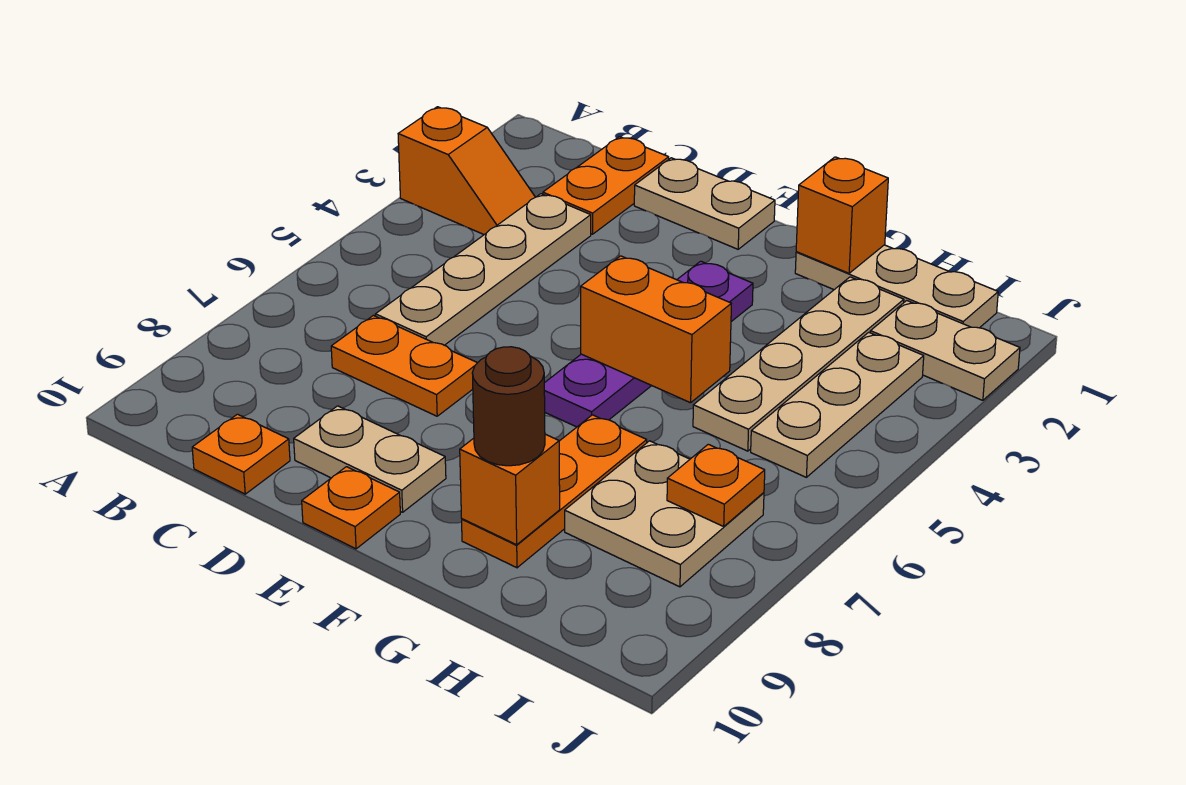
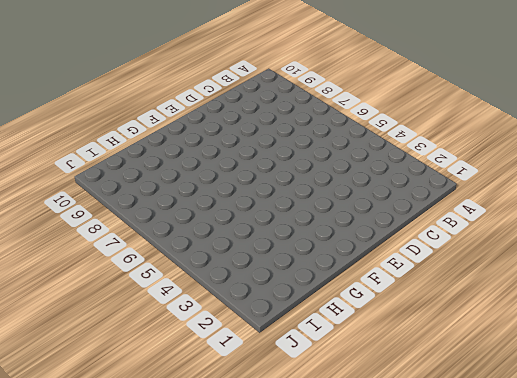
none -> orange slope A3:B3 level 1 top A
none -> orange plate C1:C2 level 1
none -> tan plate C3:C6 level 1

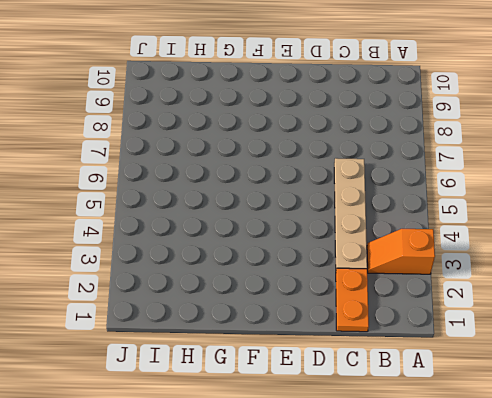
none -> orange plate C7:D7 level 1
none -> orange plate C10 level 1
none -> tan plate D1:E1 level 1

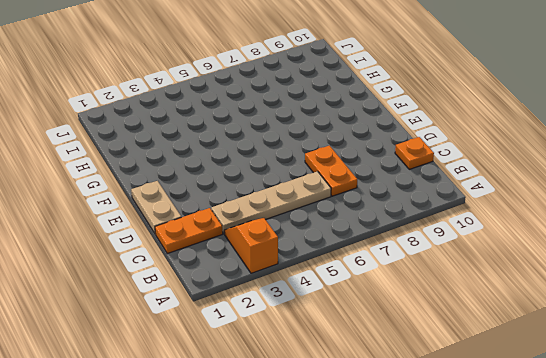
none -> tan plate D9:E9 level 1
none -> orange plate E10 level 1
none -> purple plate F3:F6 level 1

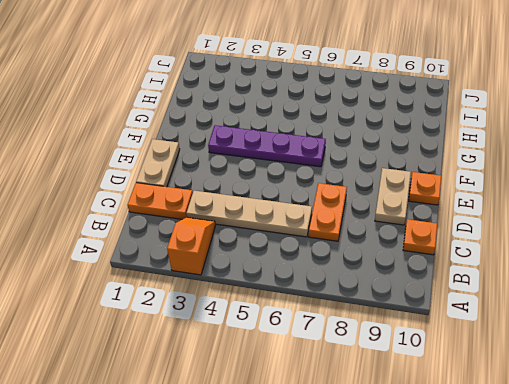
none -> tan plate G1:I1 level 1
none -> orange plate G7:G9 level 1
none -> tan plate H2:H5 level 1

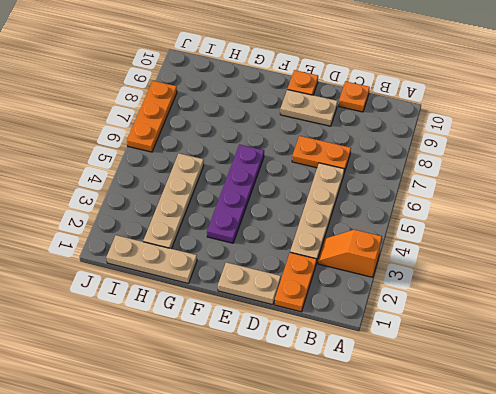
orange plate J6:J8 level 1 -> orange plate G7:G9 level 1
none -> tan plate H7:I8 level 1
none -> tan plate I2:J2 level 1
none -> tan plate I3:I5 level 1

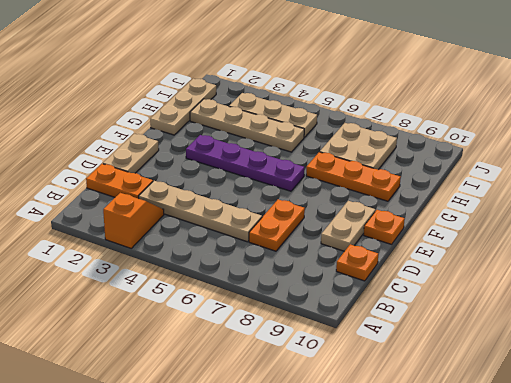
none -> tan plate I2:J2 level 1
none -> orange brick F5:G5 level 2
none -> orange brick G1 level 2

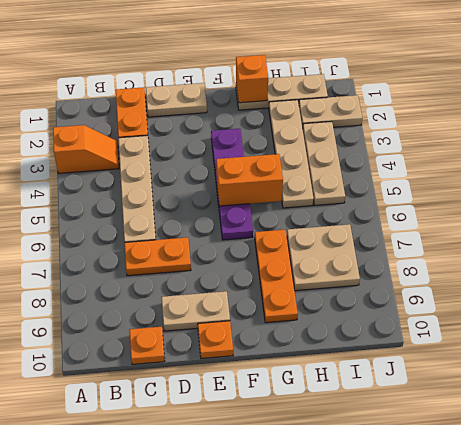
none -> orange brick G9 level 2
none -> orange plate I7 level 2
none -> brown round brick G9 level 3

